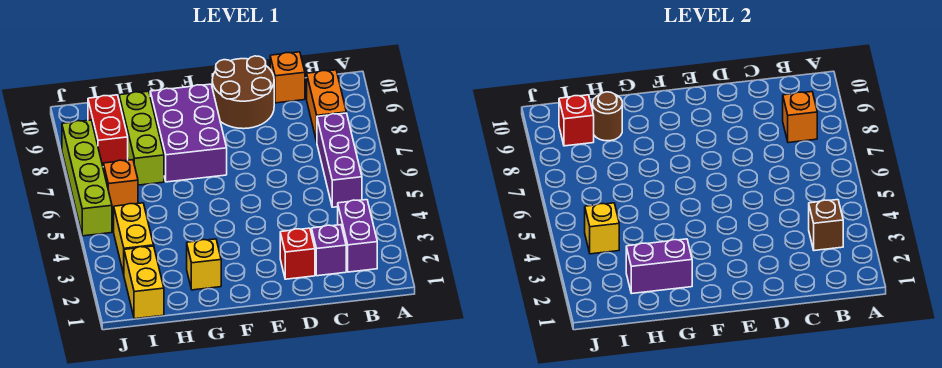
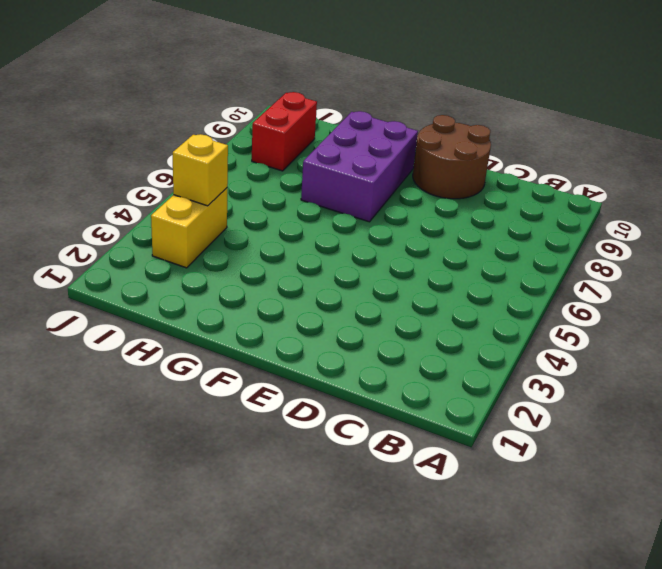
none -> purple brick B2:B3 level 1
none -> purple brick B5:B7 level 1
none -> orange brick B8:B9 level 1

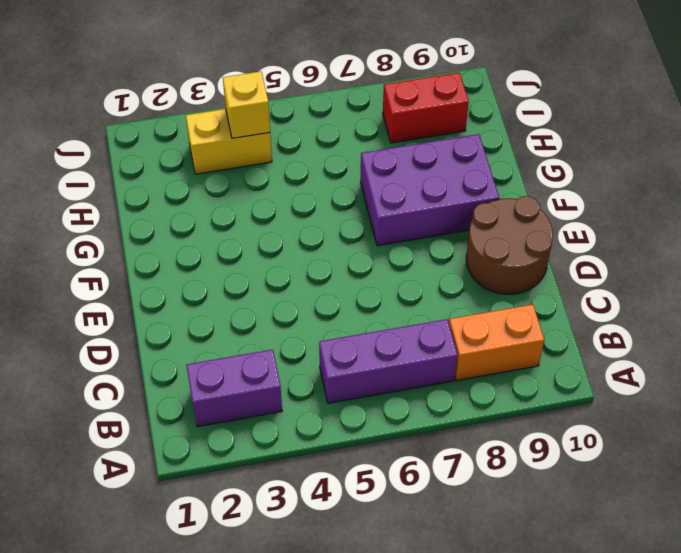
none -> purple brick C2 level 1
none -> orange brick C10 level 1
none -> red brick D2 level 1

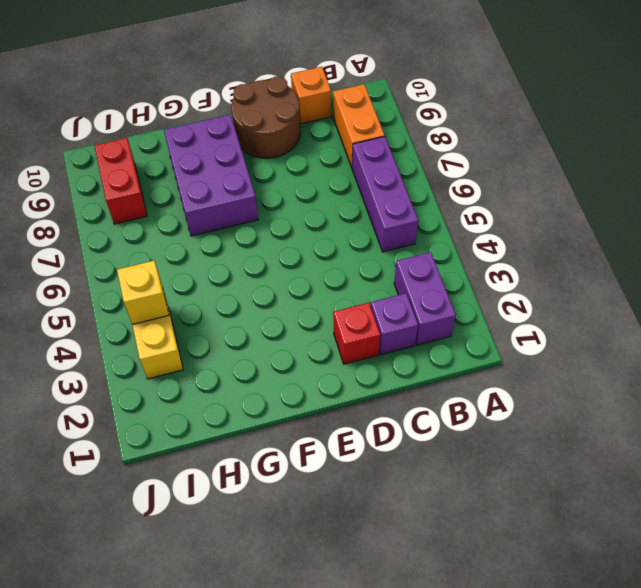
none -> yellow brick G2 level 1
none -> lime brick H7:H9 level 1
none -> yellow brick I1:I2 level 1

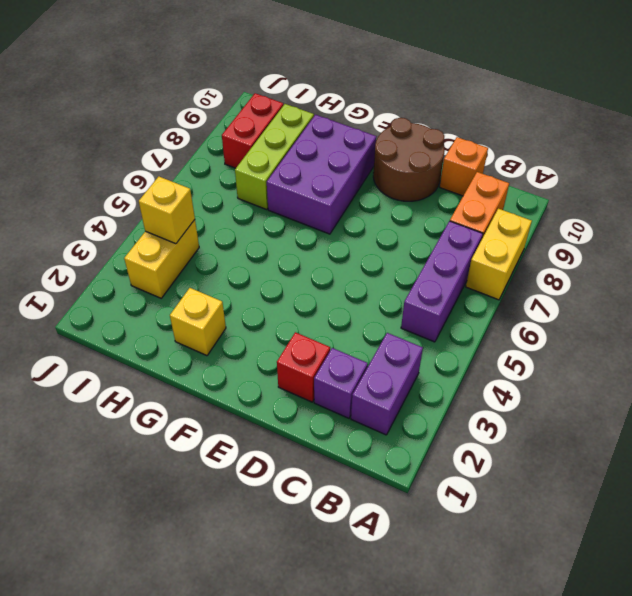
yellow brick A7:A8 level 1 -> yellow brick I1:I2 level 1
none -> orange brick I6 level 1
none -> lime brick J5:J8 level 1
none -> brown brick B3 level 2

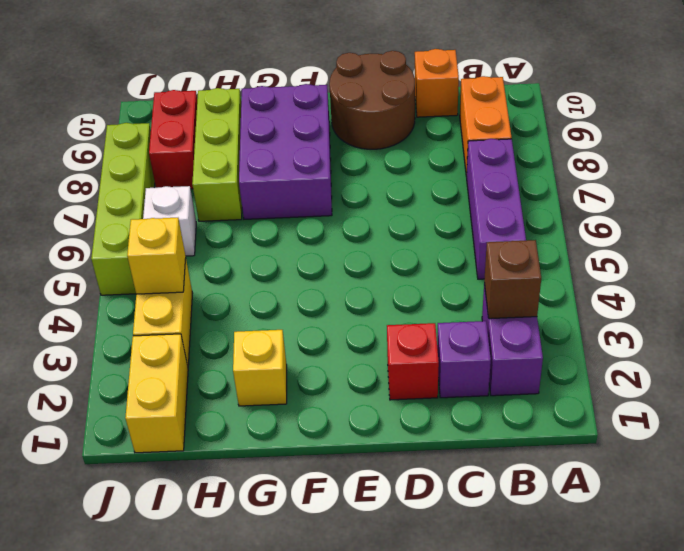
white brick I6 level 1 -> orange brick I6 level 1
none -> orange brick B8 level 2
none -> purple brick G2:H2 level 2
none -> brown round brick H9 level 2

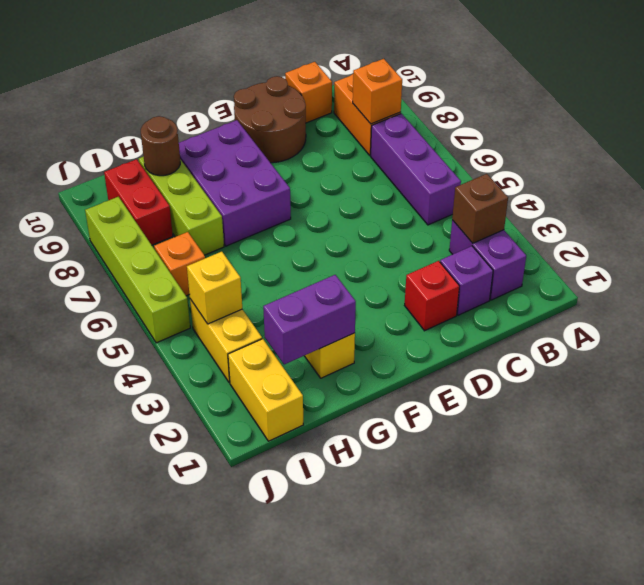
none -> red brick I9 level 2

